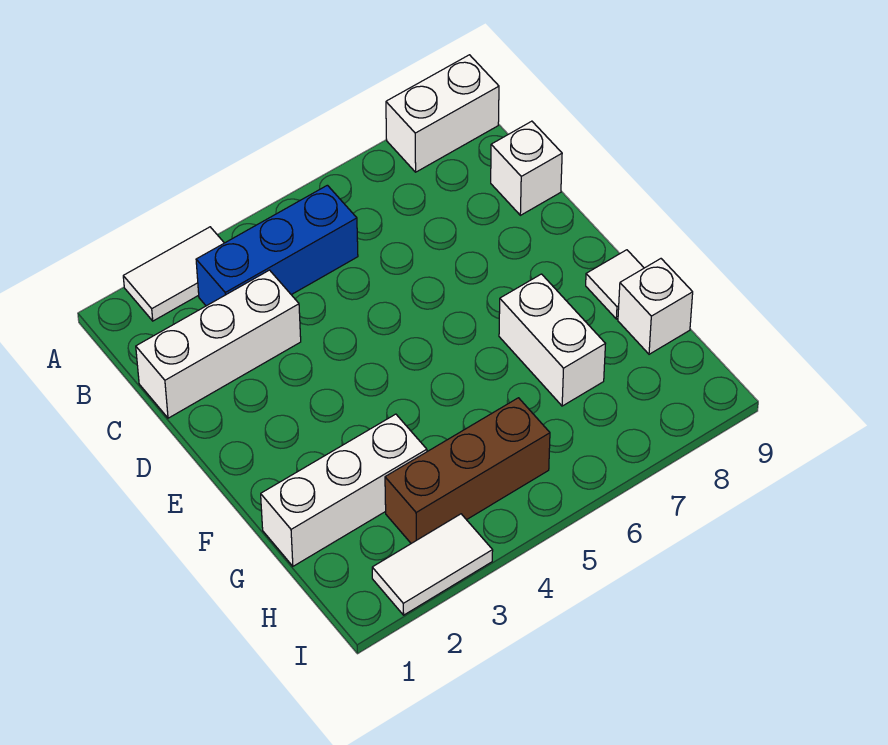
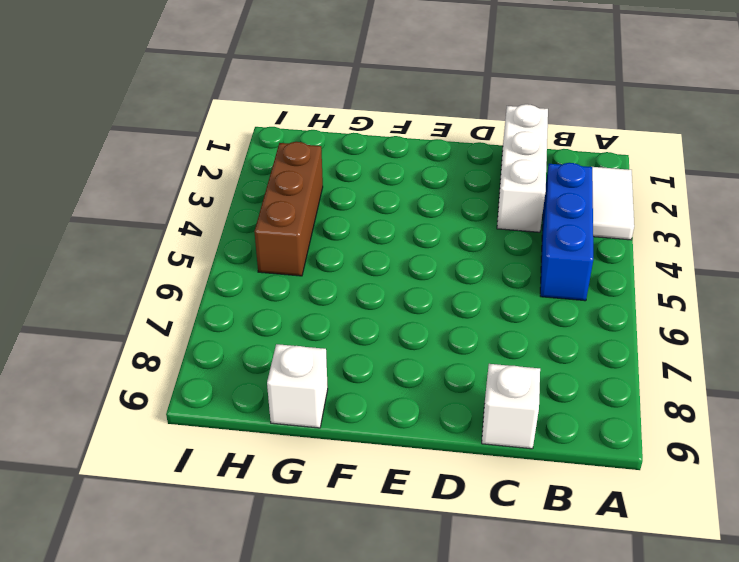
none -> white brick A8:A9 level 1
none -> white brick F7:G7 level 1

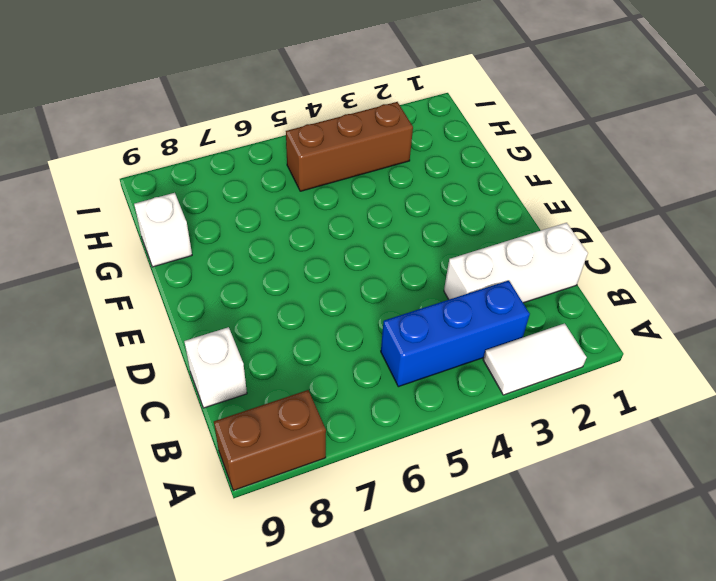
brown brick A8:A9 level 1 -> white brick A8:A9 level 1
none -> white brick F7:G7 level 1
none -> white tile F9 level 1

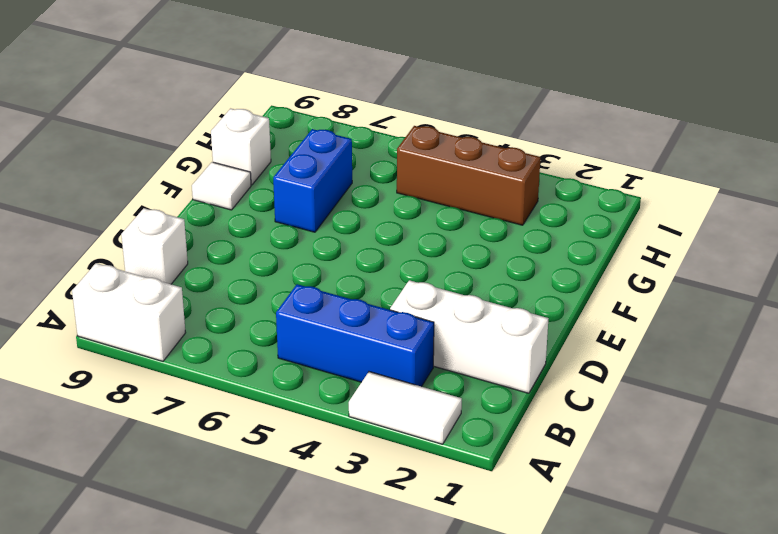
blue brick F7:G7 level 1 -> white brick F7:G7 level 1
none -> white brick G1:G3 level 1
none -> white tile I2:I3 level 1

